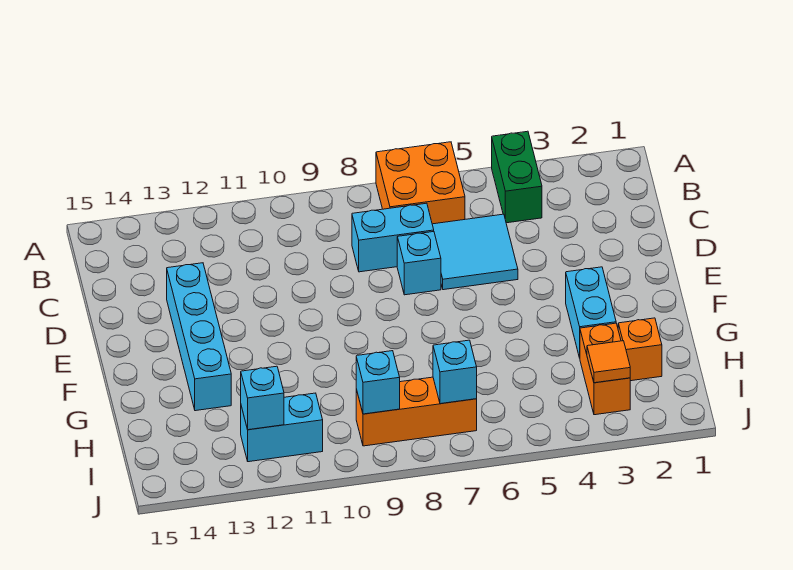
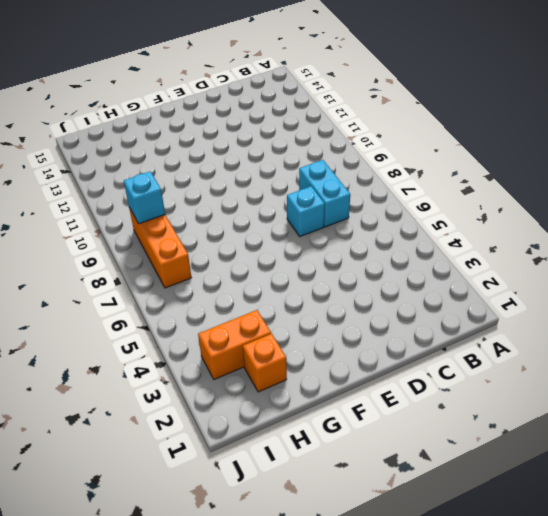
none -> green brick A4:B4 level 1
none -> orange brick A6:B7 level 1
none -> cyan tile C5:D6 level 1

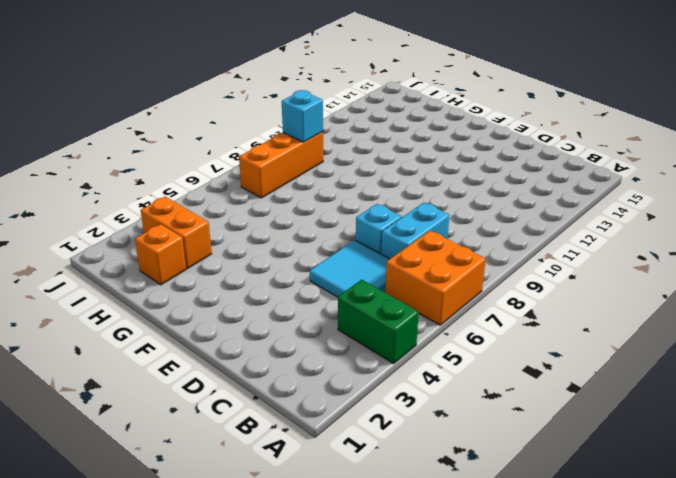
none -> cyan brick D13:G13 level 1
none -> cyan brick F3:G3 level 1
none -> cyan brick I11:I12 level 1

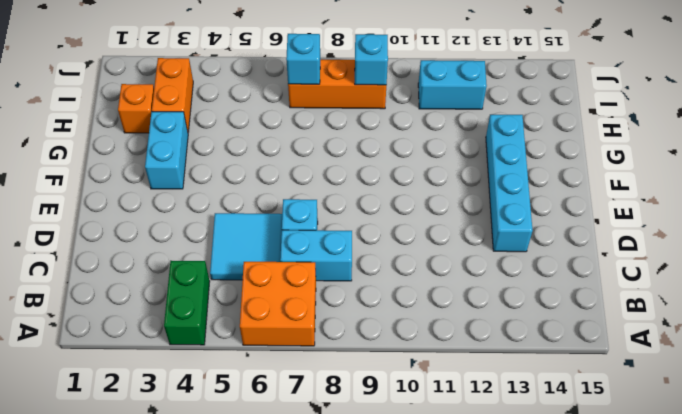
none -> orange tile I3 level 2
none -> cyan brick I12 level 2

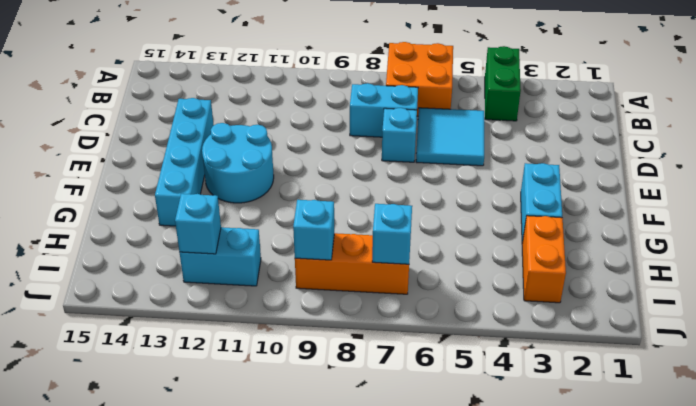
cyan round brick E11:F12 level 1 -> none
none -> orange brick H2 level 1
none -> orange tile I3 level 2

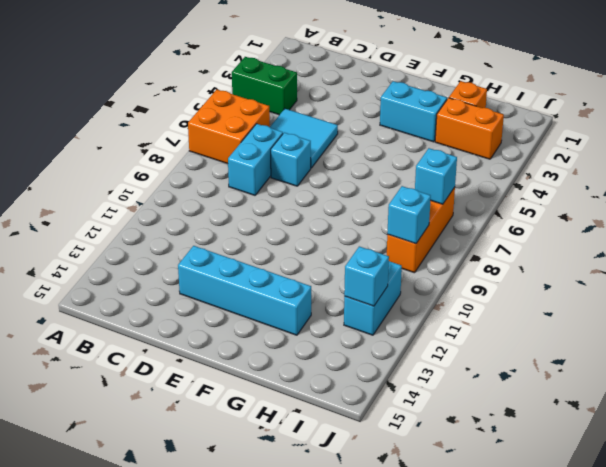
none -> orange tile I3 level 2

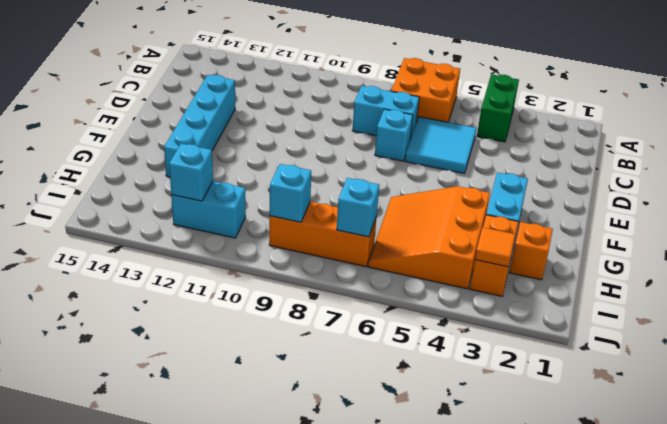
orange slope G4:I6 level 1 top 4 -> none

